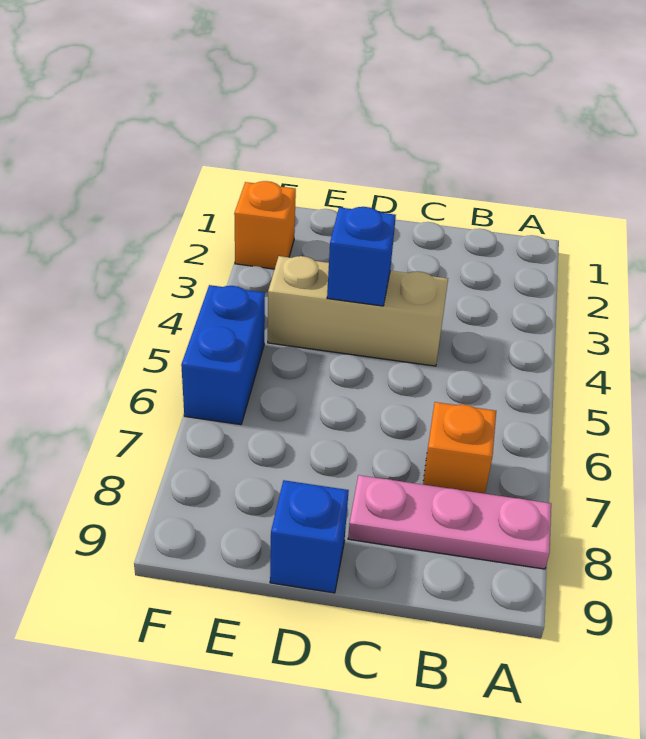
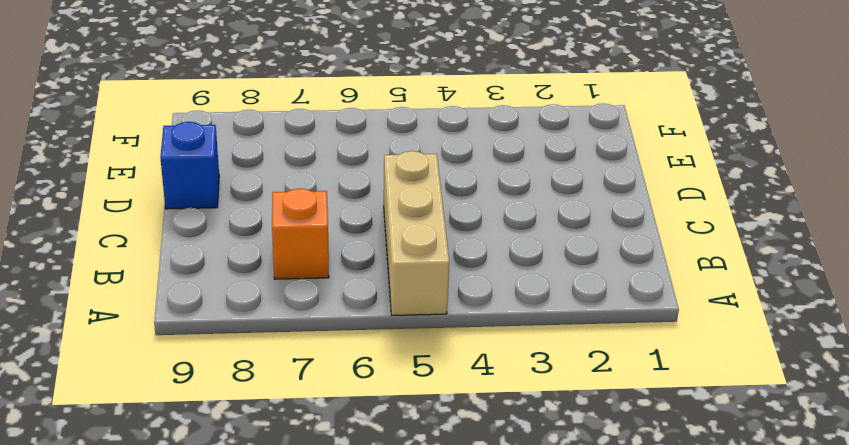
tan brick A5:C5 level 1 -> tan brick C4:E4 level 1
none -> pink plate A8:C8 level 1
none -> orange brick F2 level 1

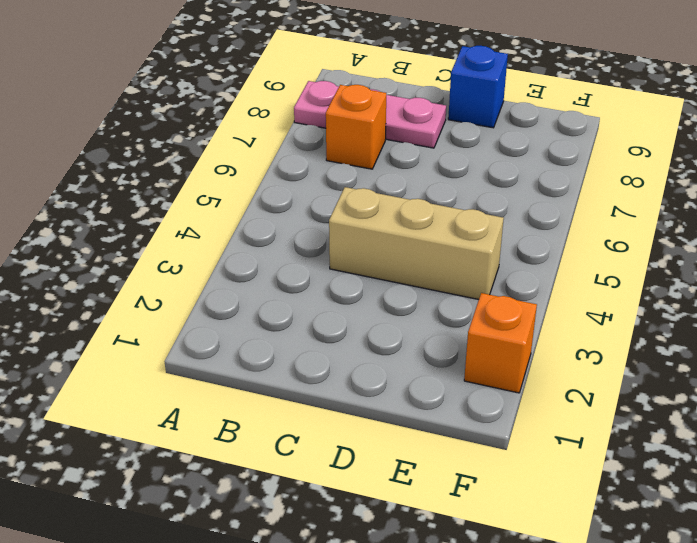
none -> blue brick F5:F6 level 1
none -> blue brick D4 level 2

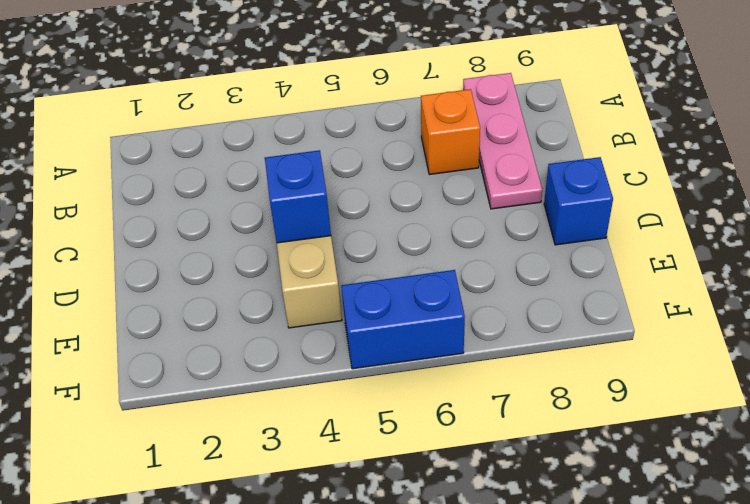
none -> orange brick F2 level 1

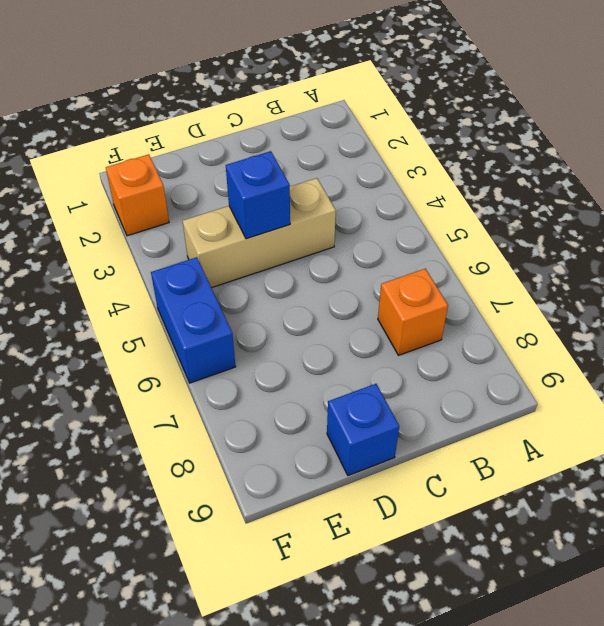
none -> pink plate A8:C8 level 1

